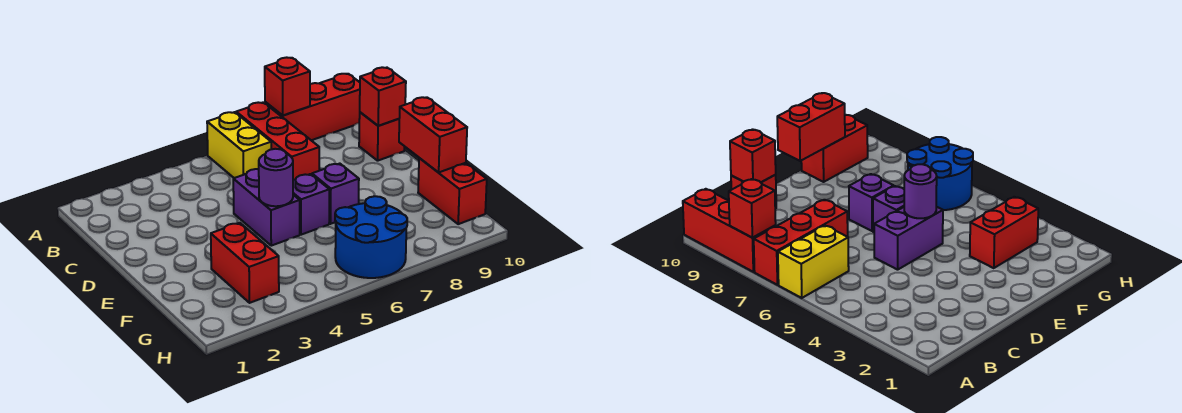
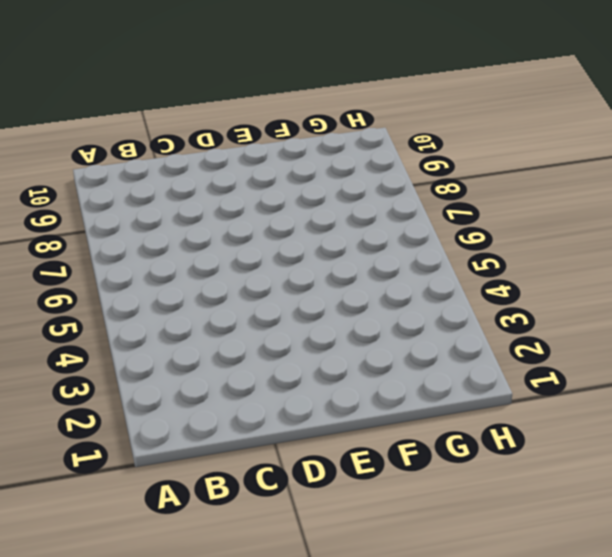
none -> yellow brick A6:B6 level 1
none -> red brick A7:C7 level 1
none -> red brick A8:A10 level 1

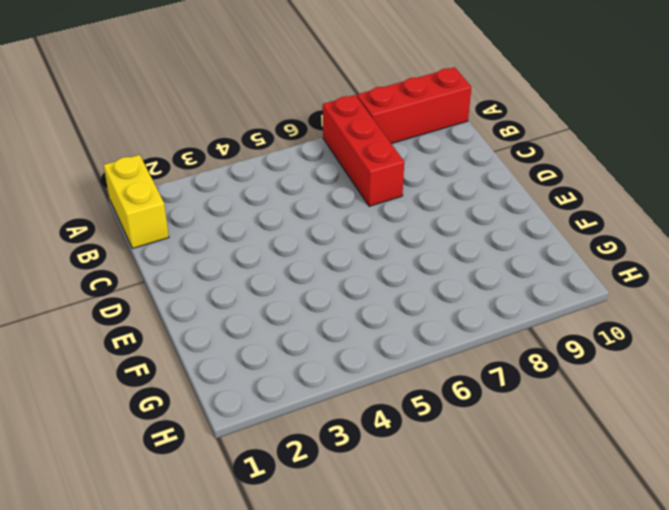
yellow brick A1:B1 level 1 -> yellow brick A6:B6 level 1
none -> red brick C10 level 1
none -> purple brick D5:E5 level 1
none -> purple brick E6 level 1

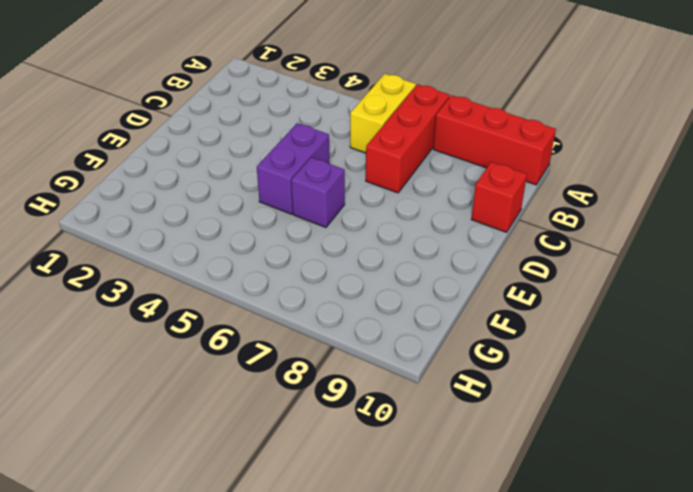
none -> purple brick E7 level 1
none -> red brick F3:G3 level 1
none -> red brick F10:G10 level 1

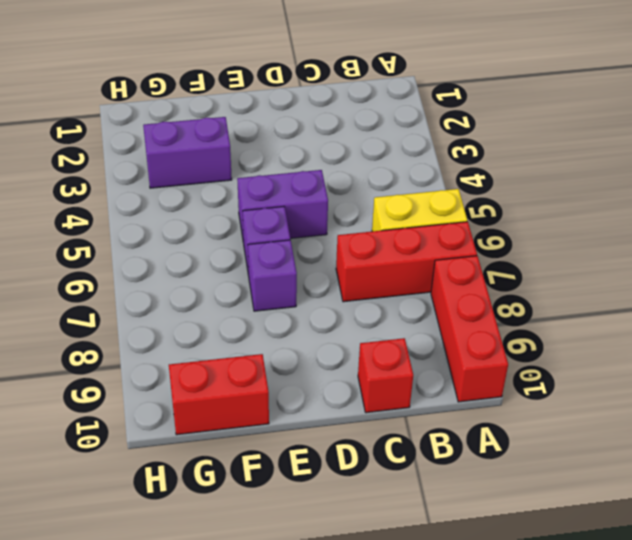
purple brick F3:G3 level 1 -> red brick F3:G3 level 1
none -> blue round brick G6:H7 level 1
none -> red brick A8 level 2
none -> red brick C10 level 2

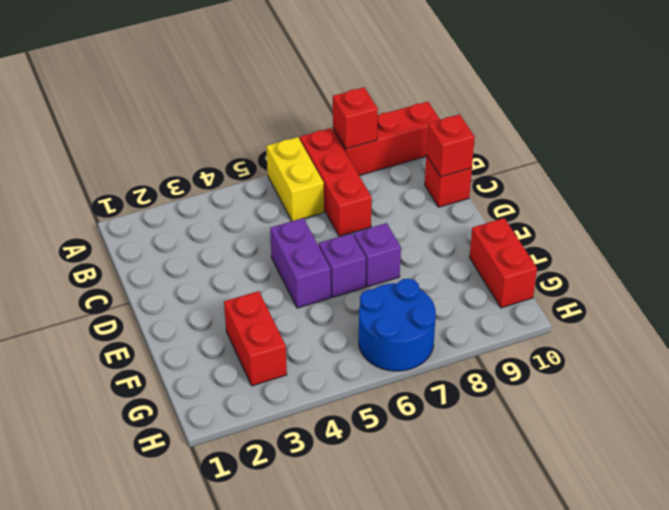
none -> purple round brick E5 level 2
none -> red brick E10:F10 level 2

